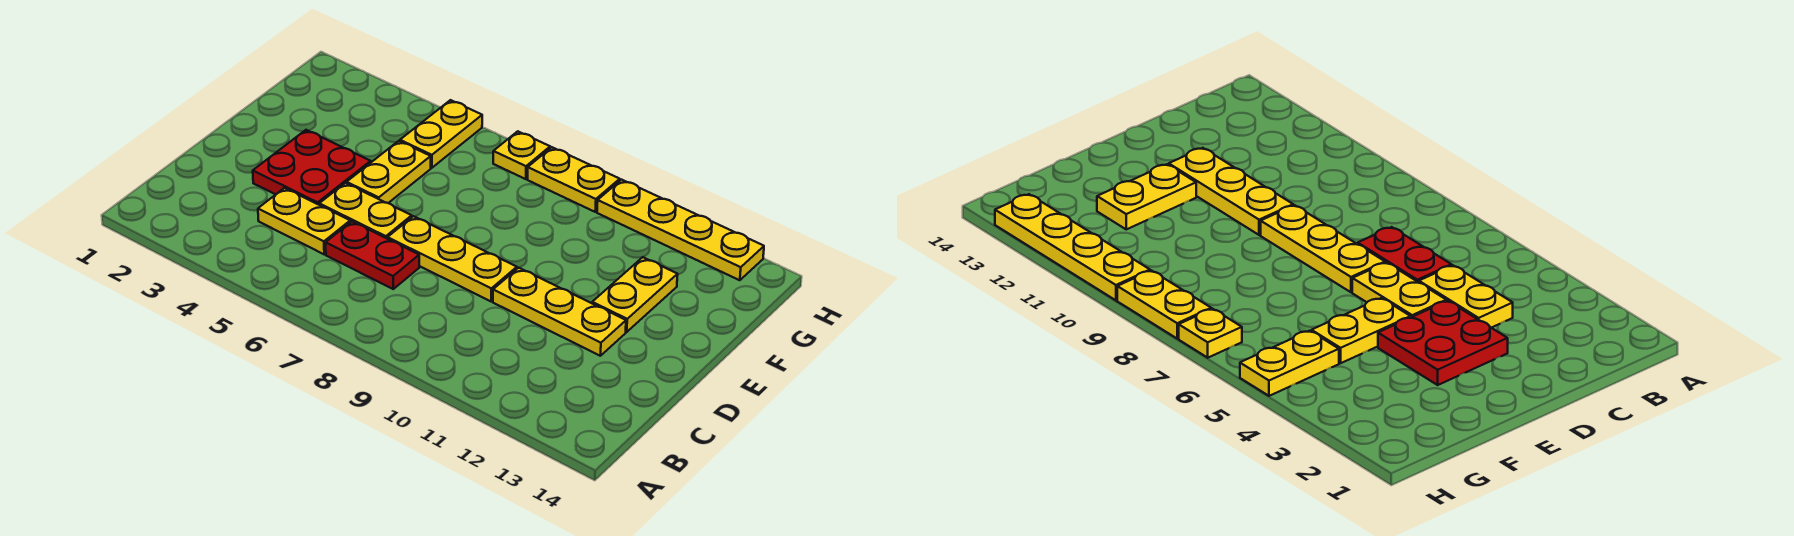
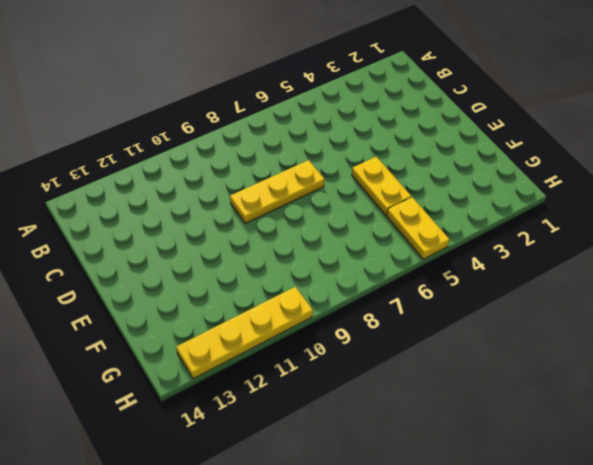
none -> yellow plate C4:C5 level 1
none -> red plate C6:C7 level 1
none -> red plate D3:E4 level 1

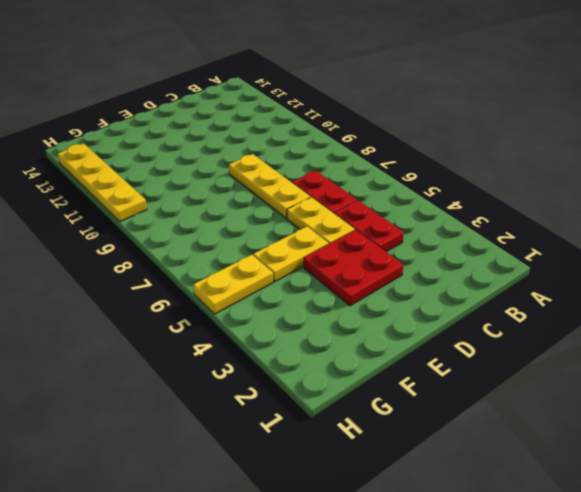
red plate C4:C5 level 1 -> yellow plate C4:C5 level 1
none -> yellow plate D10:D12 level 1
none -> yellow plate E12:F12 level 1
none -> yellow plate H7 level 1

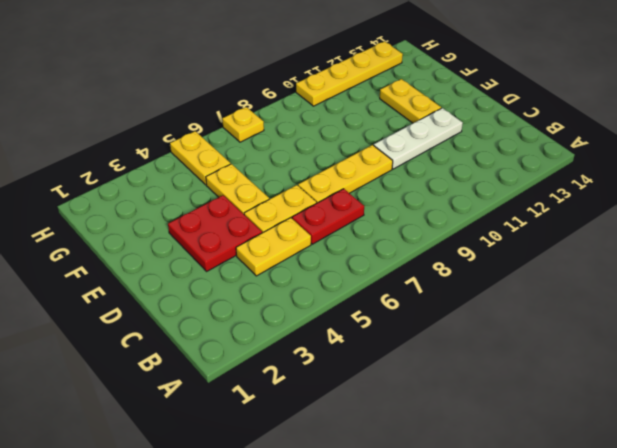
white plate D10:D12 level 1 -> yellow plate D10:D12 level 1
none -> yellow plate H8:H9 level 1

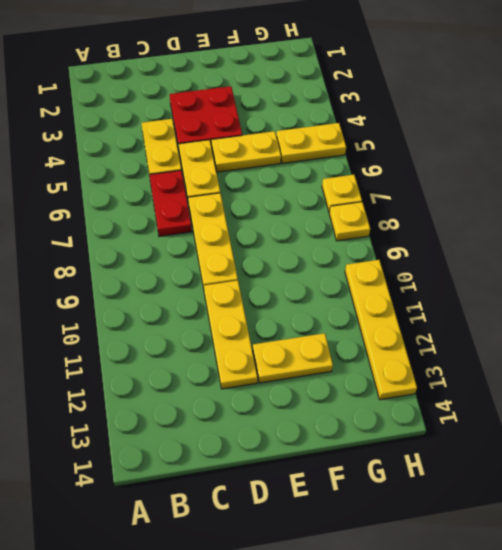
yellow plate H8 level 1 -> yellow plate H8:H9 level 1

